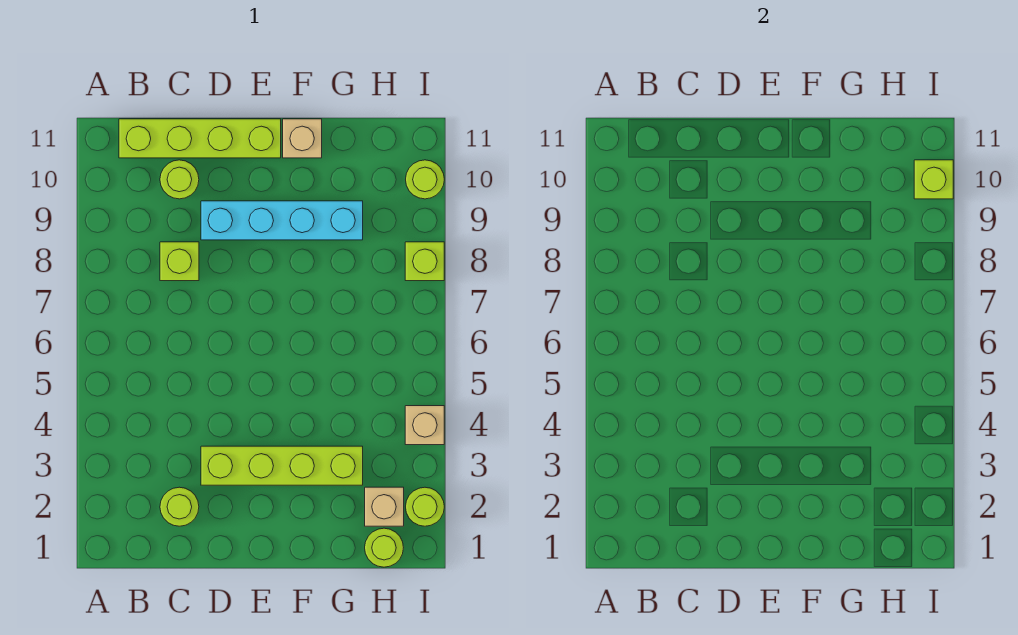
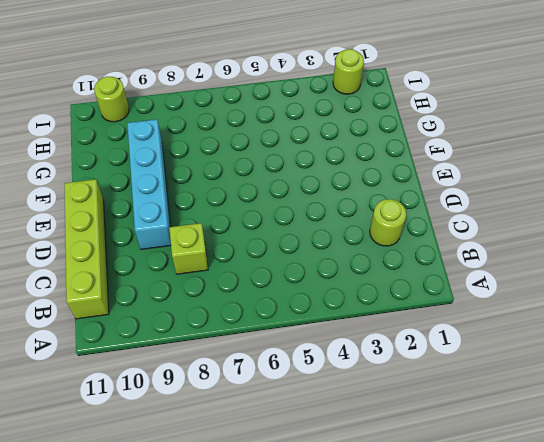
none -> lime round brick C10 level 1
none -> lime brick D3:G3 level 1
none -> tan brick F11 level 1

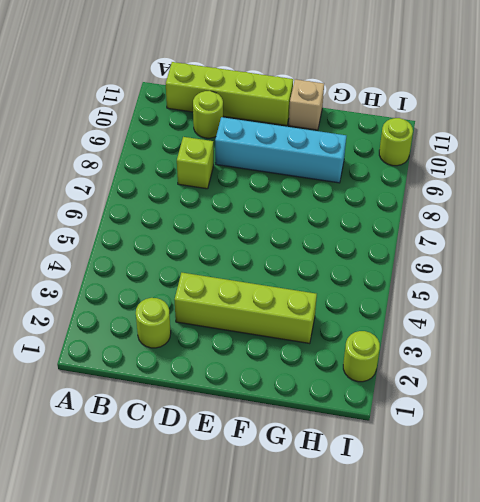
none -> lime round brick H1 level 1
none -> tan brick H2 level 1
none -> tan brick I4 level 1

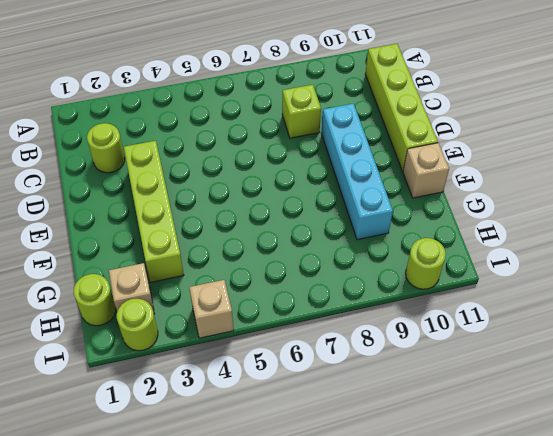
none -> lime round brick C10 level 1
none -> lime brick I8 level 1
none -> lime brick I10 level 2

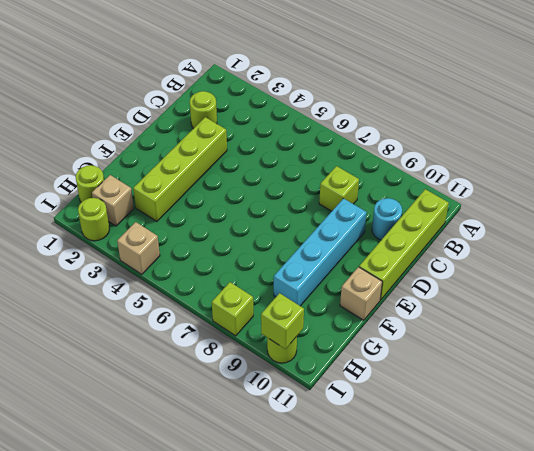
cyan round brick C10 level 1 -> lime round brick C10 level 1

